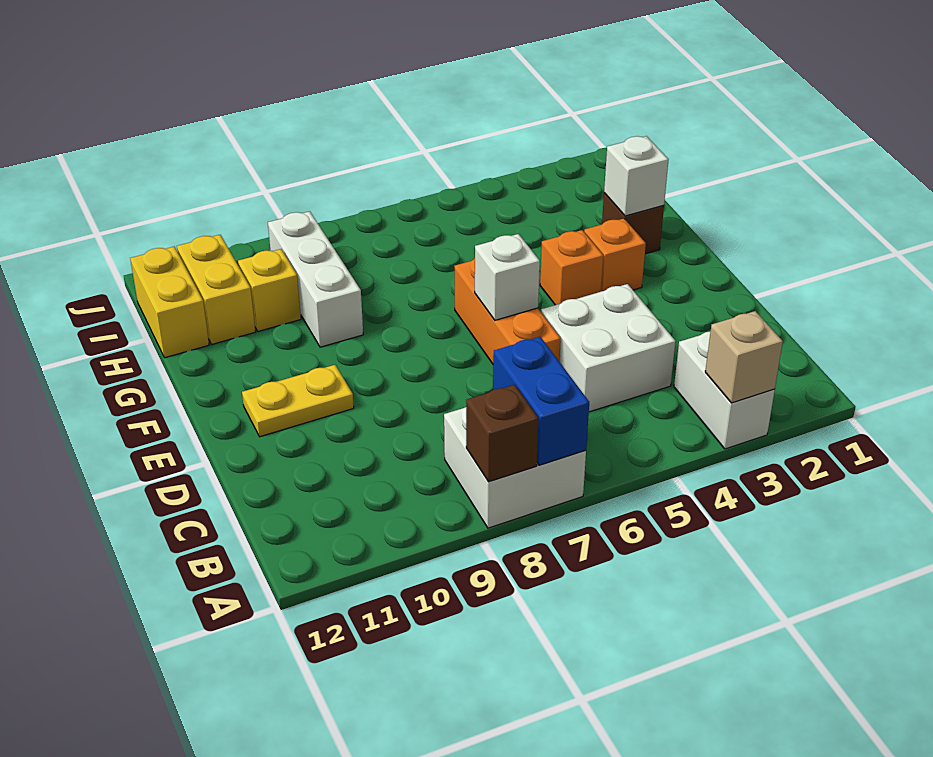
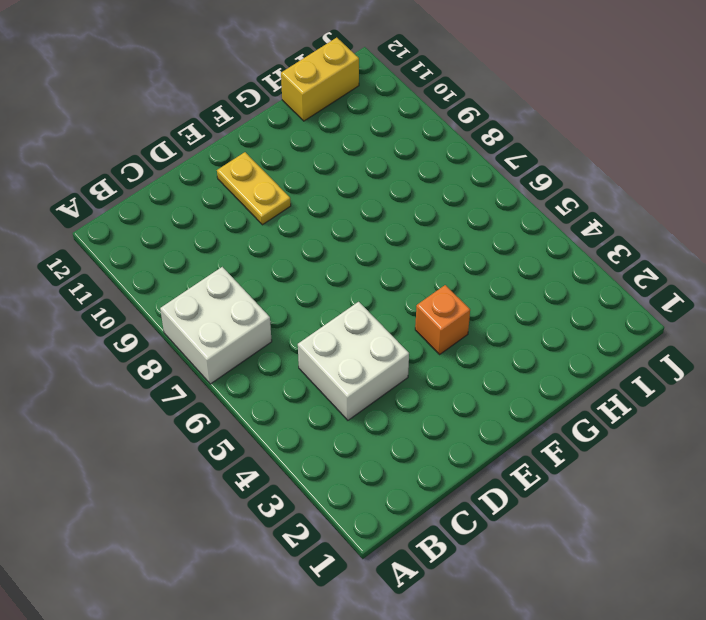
none -> white brick A3:B3 level 1
none -> orange brick D6:F6 level 1
none -> orange brick F3 level 1

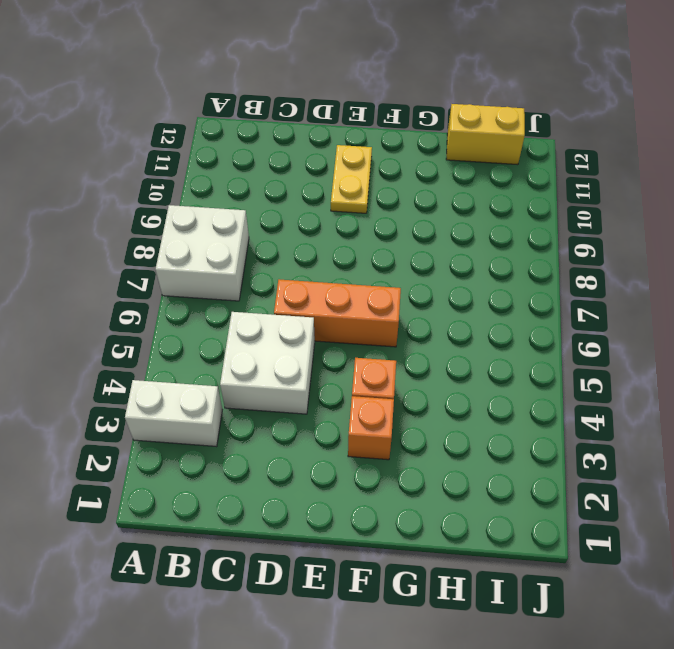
none -> brown brick G2 level 1
none -> white brick G9:I9 level 1
none -> yellow brick H10 level 1

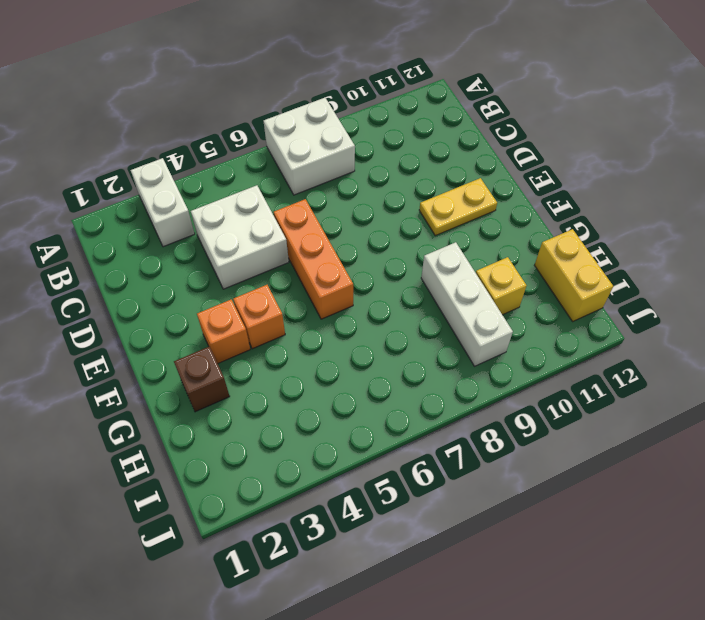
none -> yellow brick H11:I11 level 1
none -> tan brick A3 level 2
none -> blue brick A7:B7 level 2

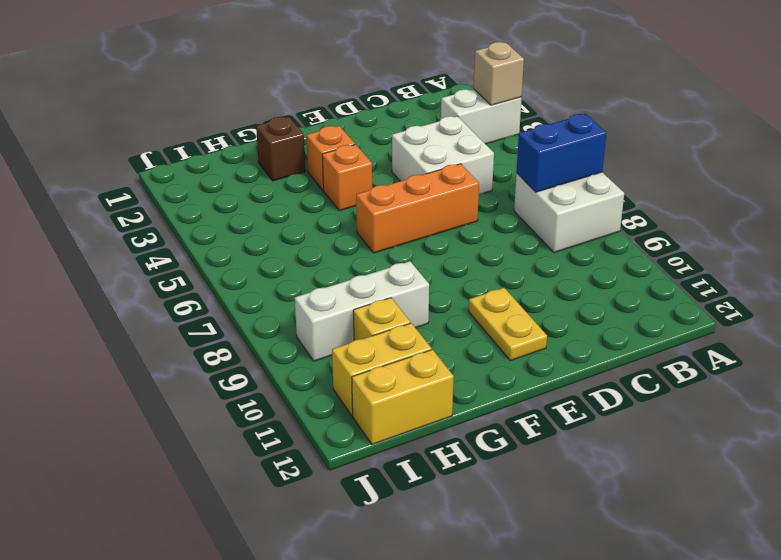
none -> brown brick A8 level 2
none -> white brick E6 level 2
none -> white brick G2 level 2

